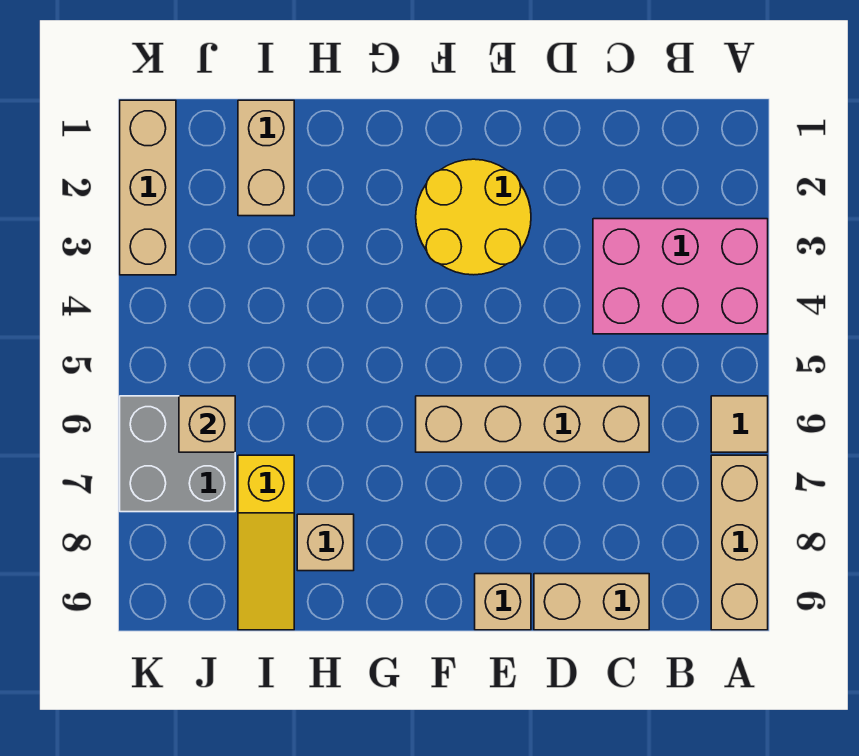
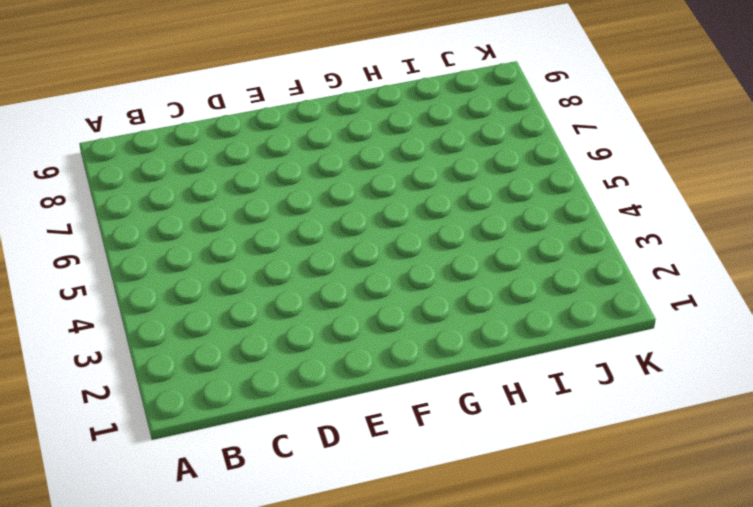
none -> pink brick A3:C4 level 1
none -> tan tile A6 level 1
none -> tan brick A7:A9 level 1

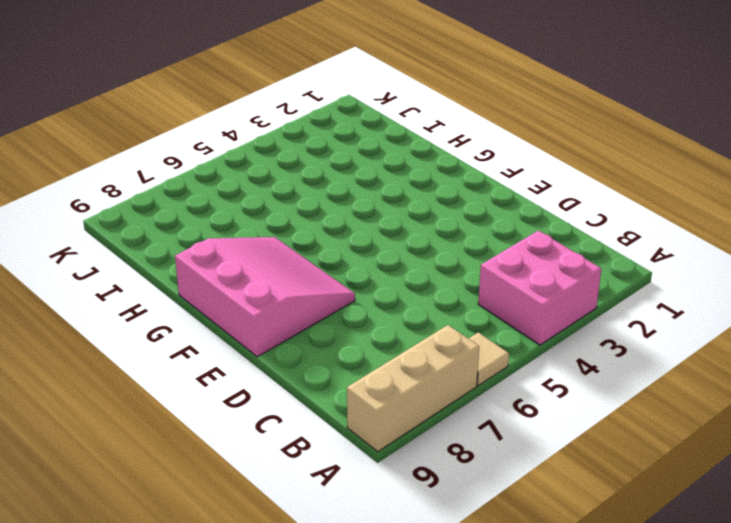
pink brick A3:B4 level 1 -> pink brick A3:C4 level 1
pink slope E7:G9 level 1 top 9 -> tan brick E9 level 1
none -> tan brick C6:F6 level 1
none -> tan brick C9:D9 level 1
none -> yellow round brick E2:F3 level 1

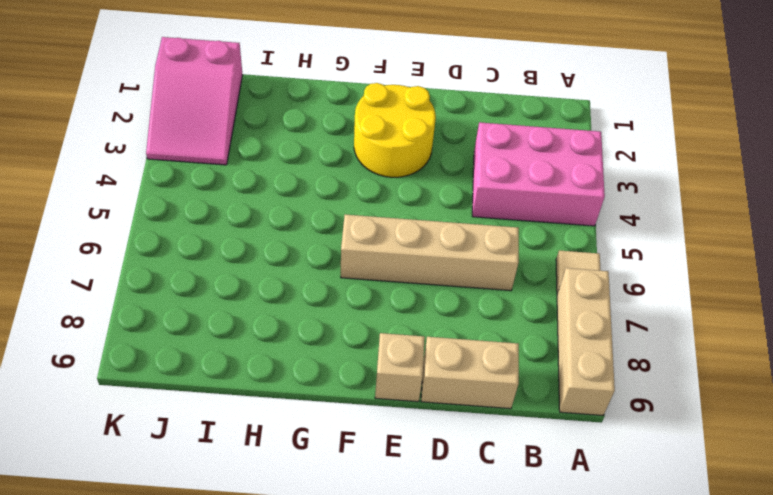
pink slope J1:K3 level 1 top 1 -> tan brick K1:K3 level 1
none -> tan brick H8 level 1
none -> tan brick I1:I2 level 1
none -> yellow slope I7:I9 level 1 top 7

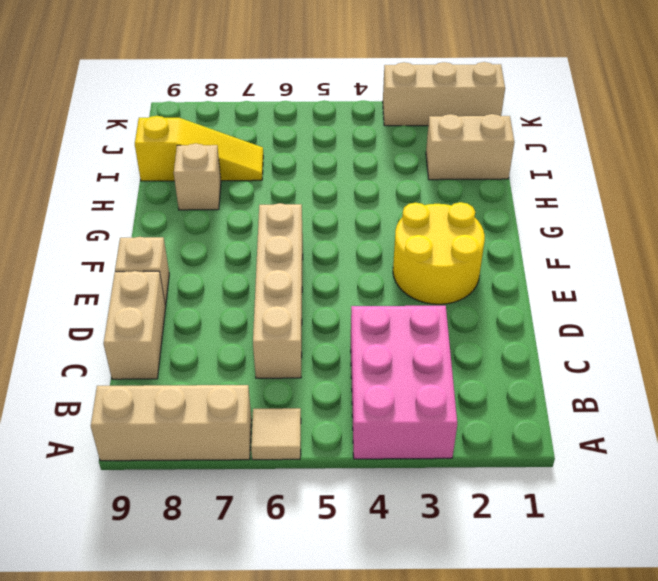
yellow slope I7:I9 level 1 top 9 -> yellow slope I7:I9 level 1 top 7
none -> grey brick J6:K7 level 1
none -> tan brick J6 level 2

